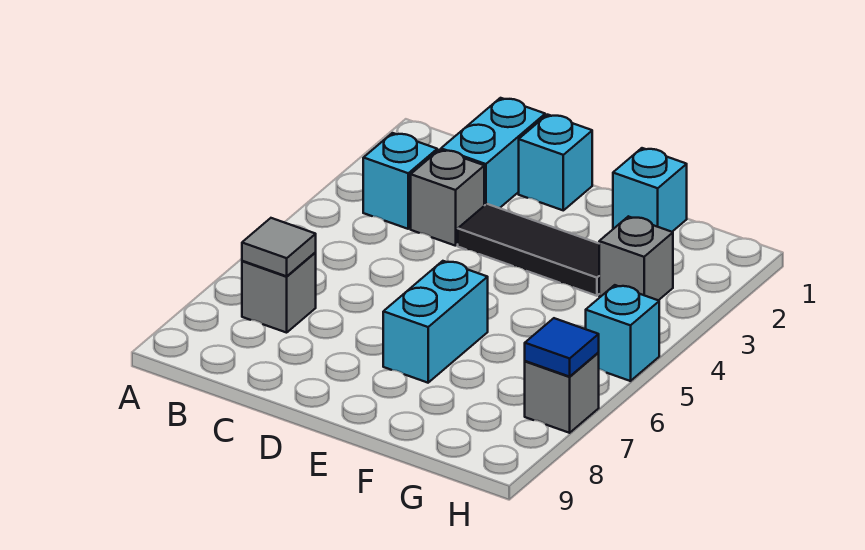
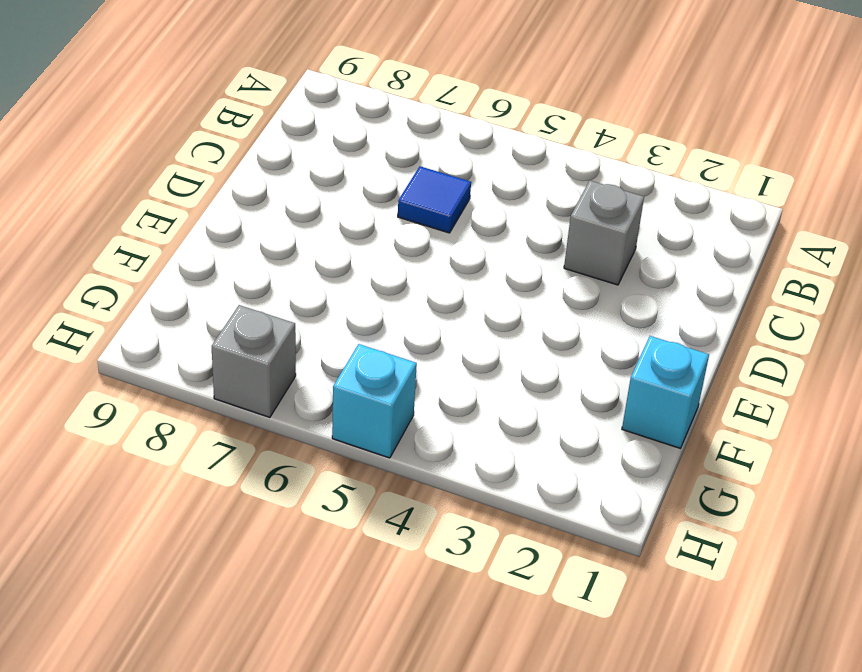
blue tile C6 level 1 -> blue tile H7 level 2
none -> cyan brick B3 level 1
none -> grey brick B7 level 1
none -> cyan brick C1:C2 level 1

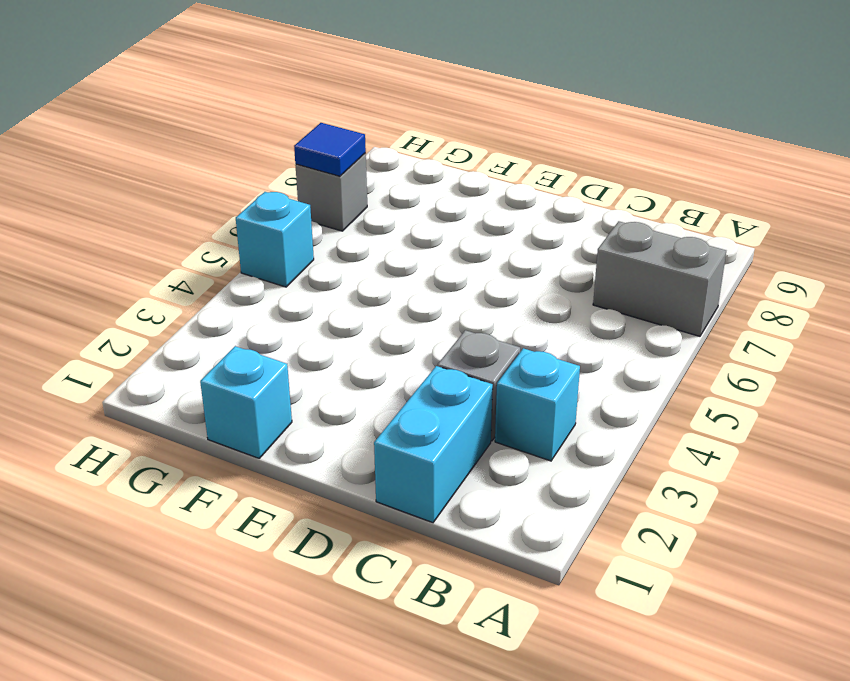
grey brick A7:B7 level 1 -> grey brick B7 level 1
none -> cyan brick D1 level 1
none -> black tile D3:F3 level 1
none -> cyan brick E6:E7 level 1

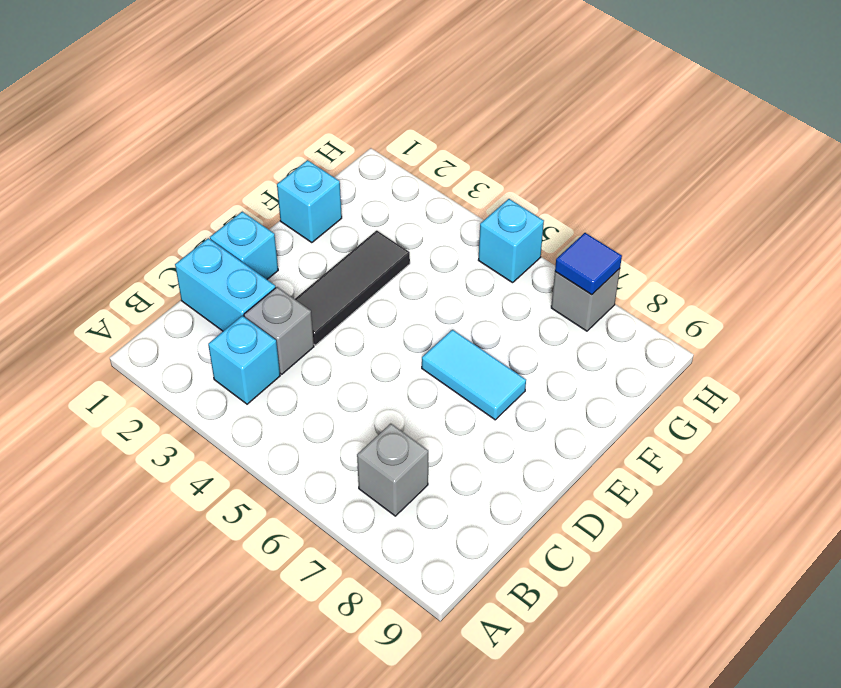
cyan tile E6:E7 level 1 -> cyan brick E6:E7 level 1
none -> grey brick G3 level 1
none -> grey tile B7 level 2

